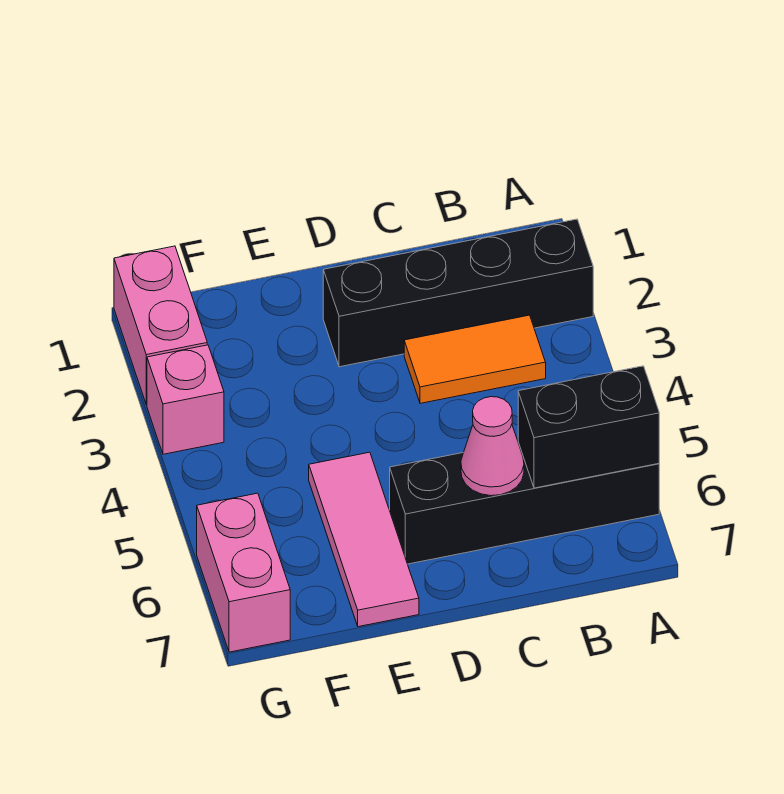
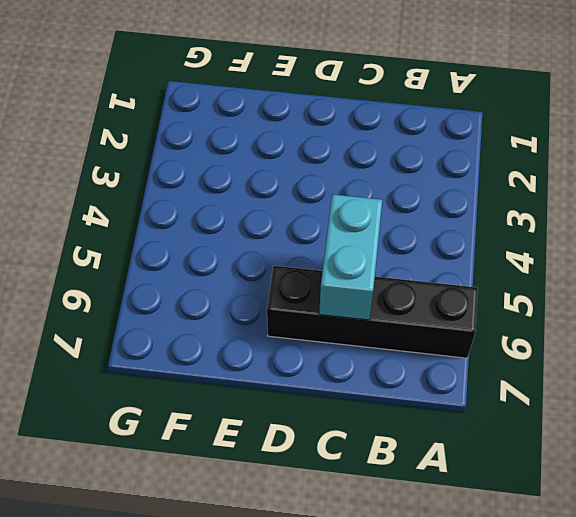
cyan brick C5:C6 level 2 -> pink cone C6 level 2
none -> black brick A2:D2 level 1
none -> orange tile B3:C3 level 1

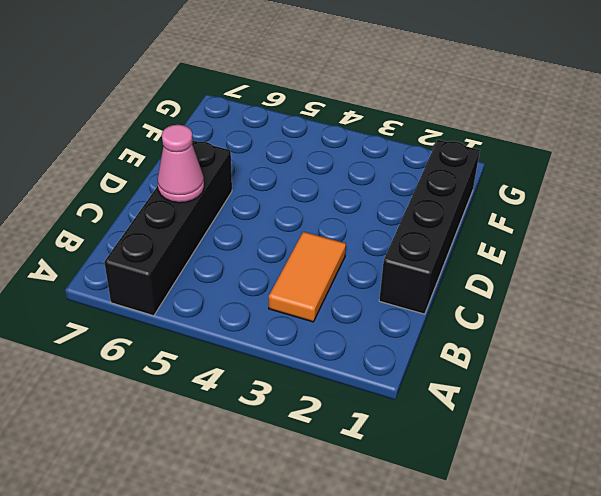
black brick C1:F1 level 1 -> black brick A2:D2 level 1
none -> pink tile E5:E7 level 1
none -> pink brick G1:G2 level 1

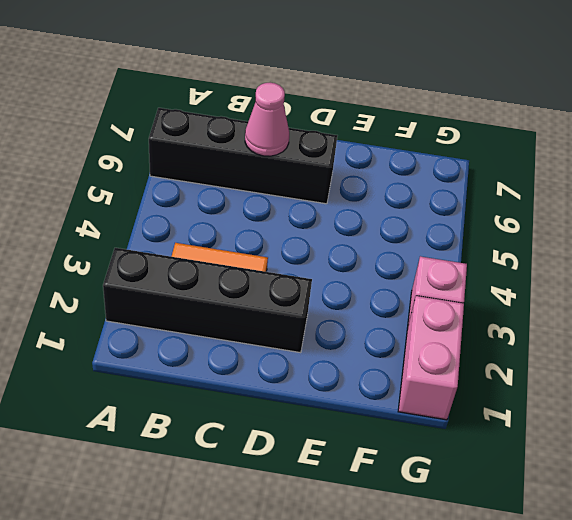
none -> pink tile E5:E7 level 1
none -> pink brick G6:G7 level 1

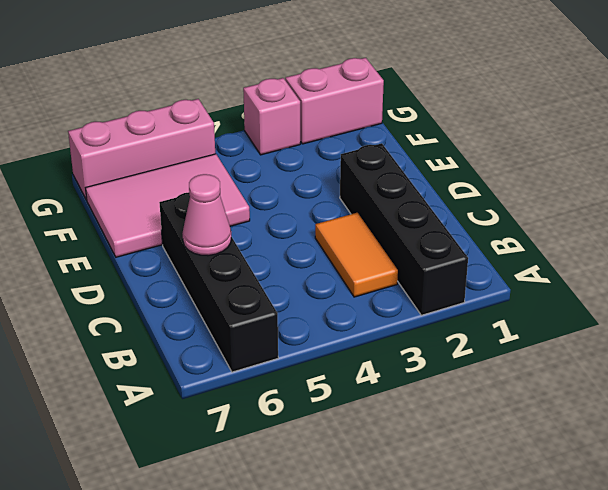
pink tile E5:F7 level 1 -> pink tile E5:E7 level 1
pink brick G5:G7 level 1 -> pink brick G6:G7 level 1
none -> black brick A6:B6 level 2

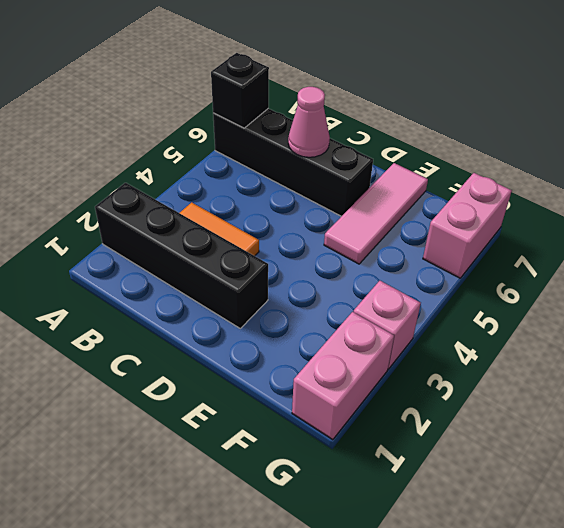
black brick A6 level 2 -> black brick A6:B6 level 2

